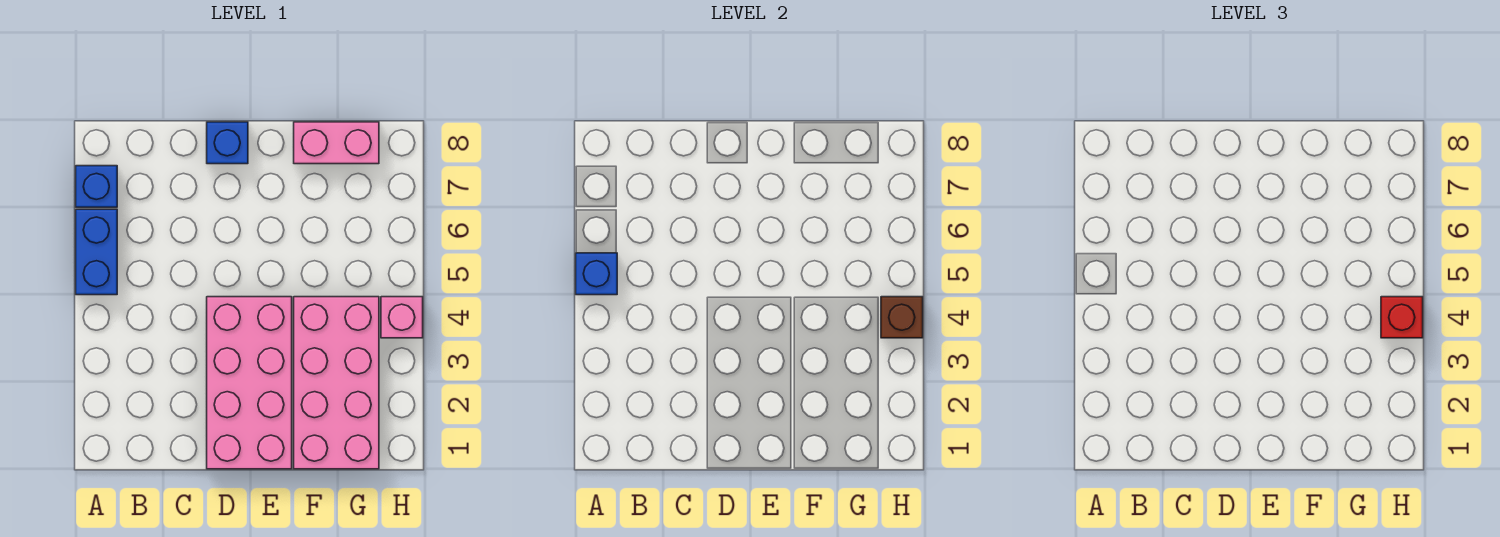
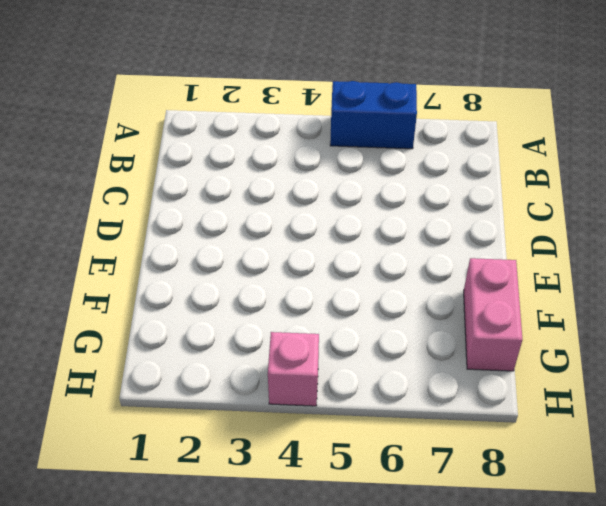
none -> blue brick A7 level 1
none -> pink brick D1:E4 level 1

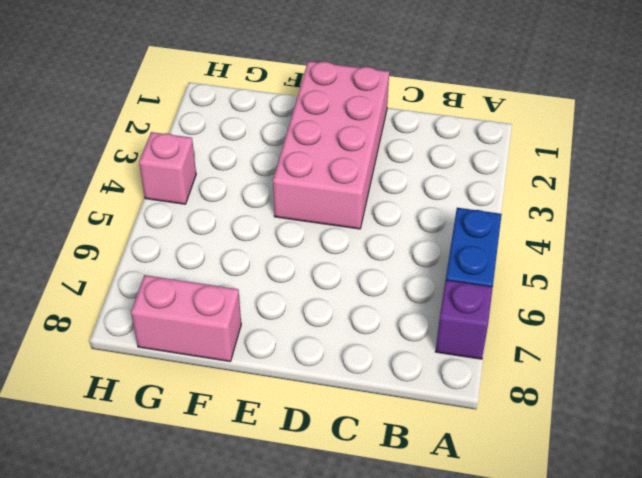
purple brick A7 level 1 -> blue brick A7 level 1
none -> blue brick D8 level 1
none -> pink brick F1:G4 level 1

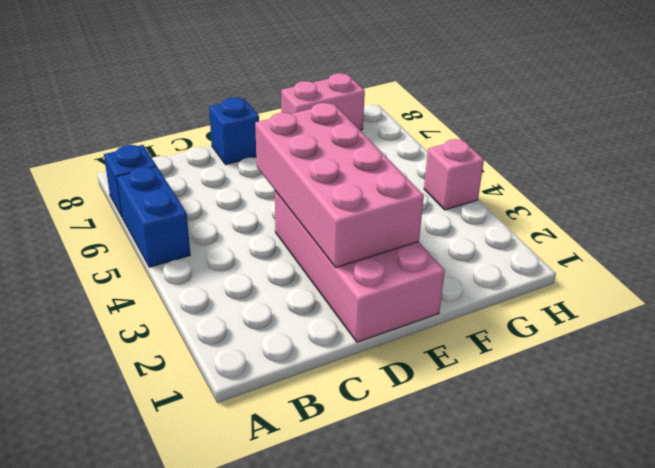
pink brick D2:E5 level 2 -> pink brick F1:G4 level 1
none -> blue brick A5 level 2
none -> brown brick H4 level 2

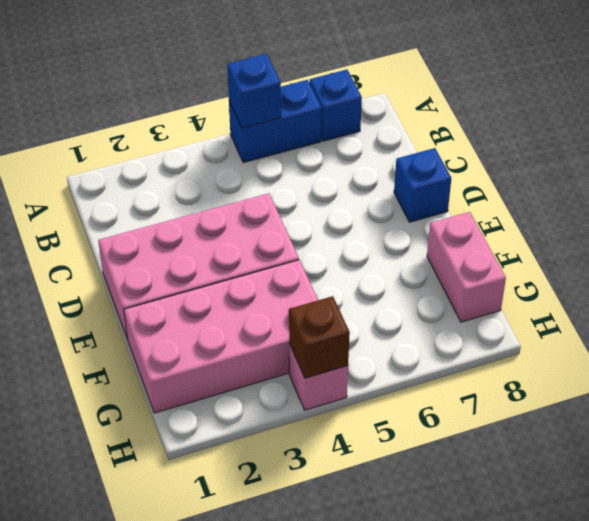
none -> red brick H4 level 3

